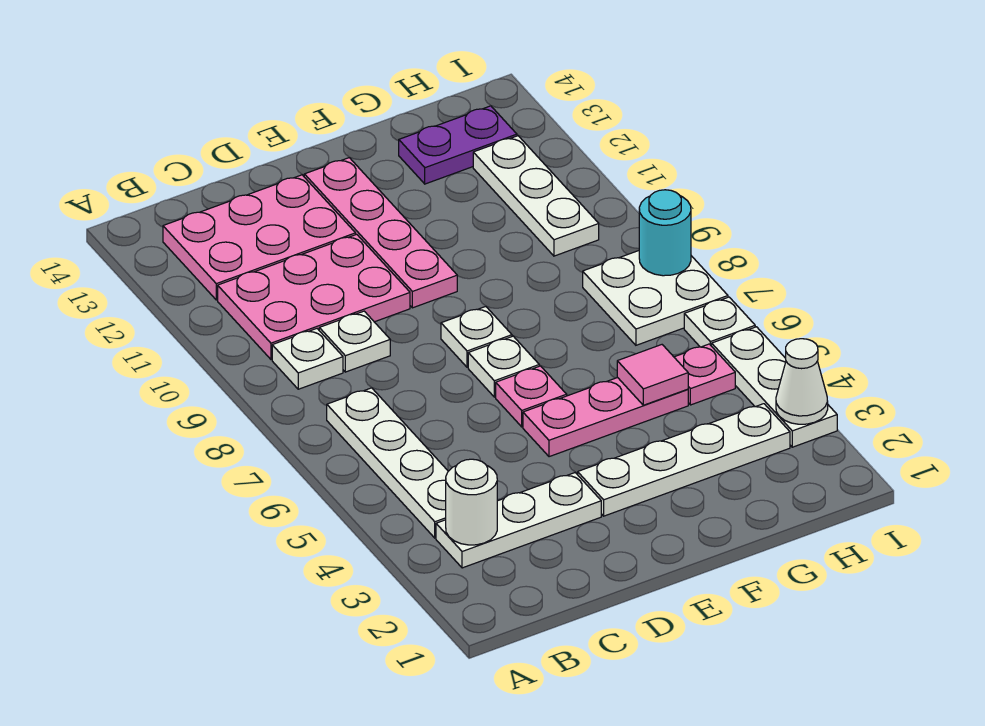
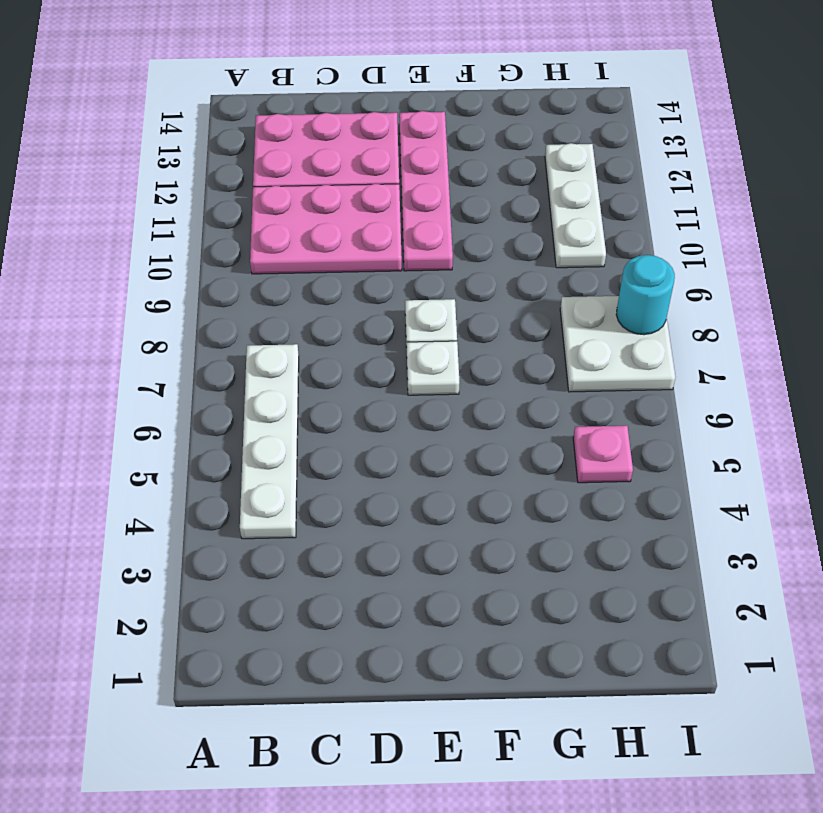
none -> white plate B3:D3 level 1
none -> white plate B9 level 1
none -> white plate C9 level 1

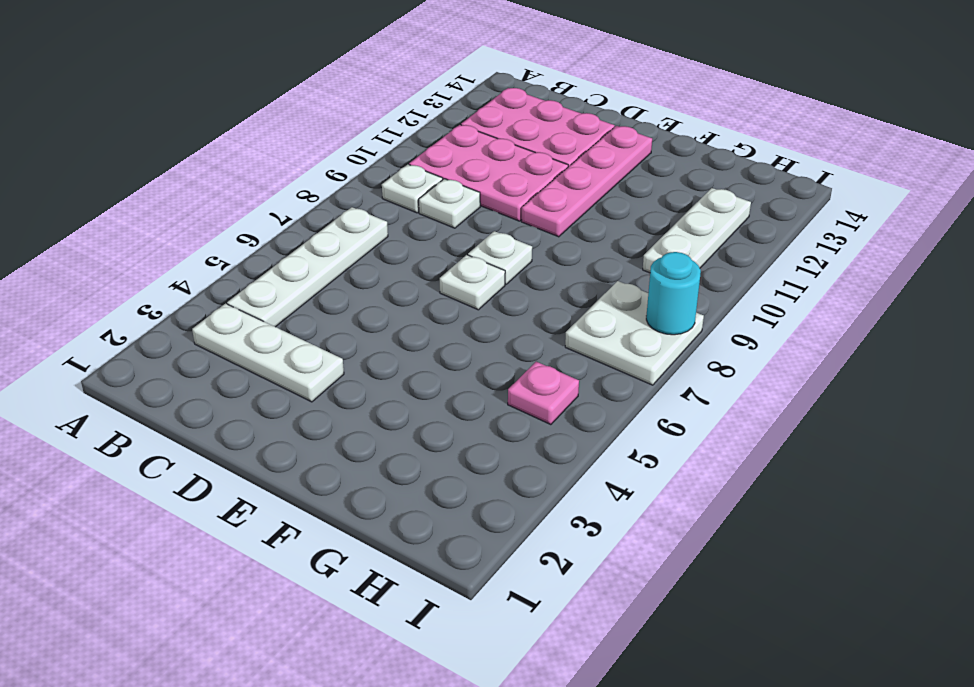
none -> white plate E3:H3 level 1
none -> pink plate E5:G5 level 1
none -> pink plate E6 level 1

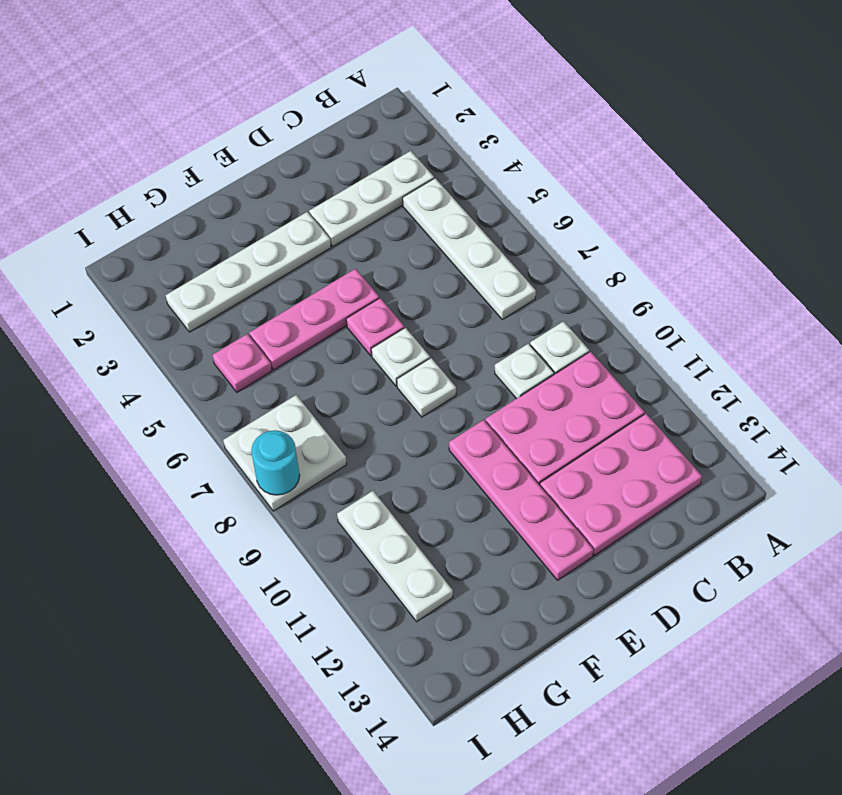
none -> purple plate G13:H13 level 1
none -> white plate I3:I5 level 1
none -> white plate I6 level 1

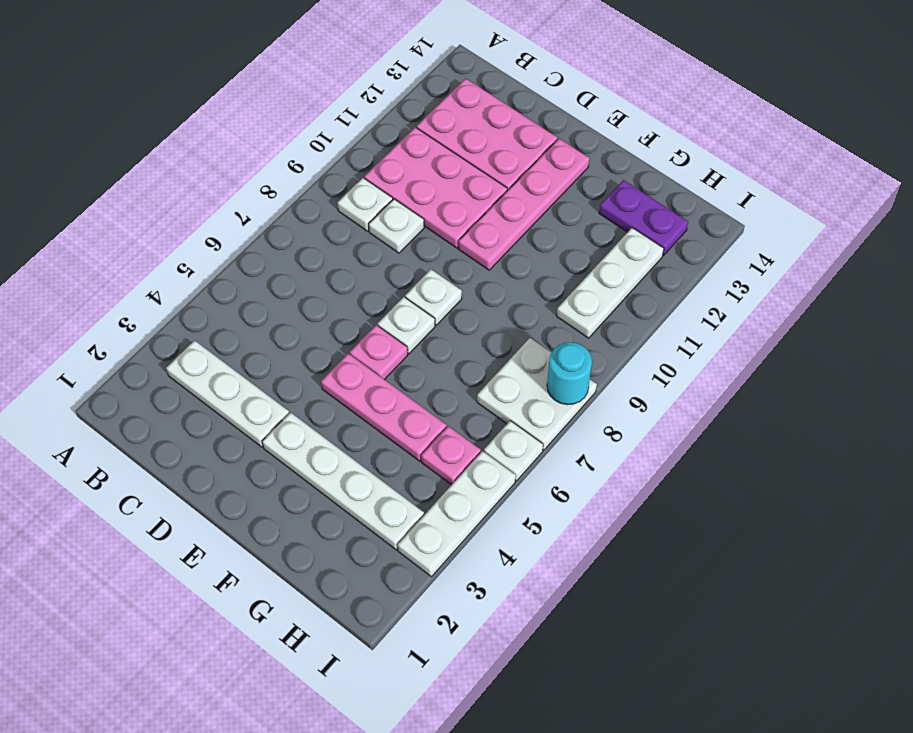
none -> white plate B4:B7 level 1
none -> white round brick B3 level 2
none -> pink tile G5 level 2

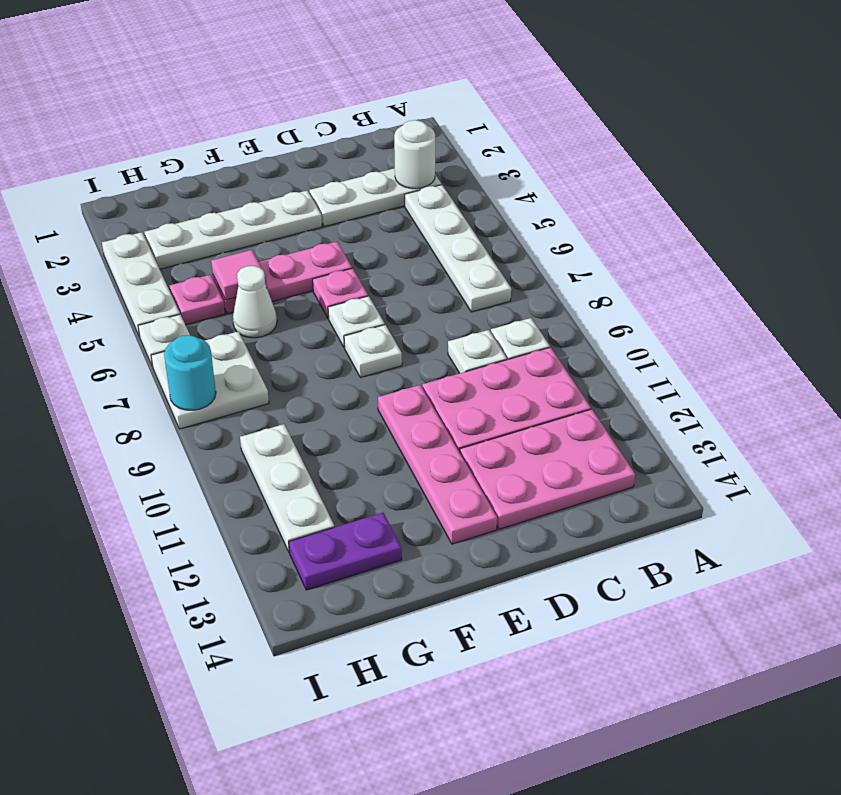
white cone G6 level 1 -> white cone I3 level 2

